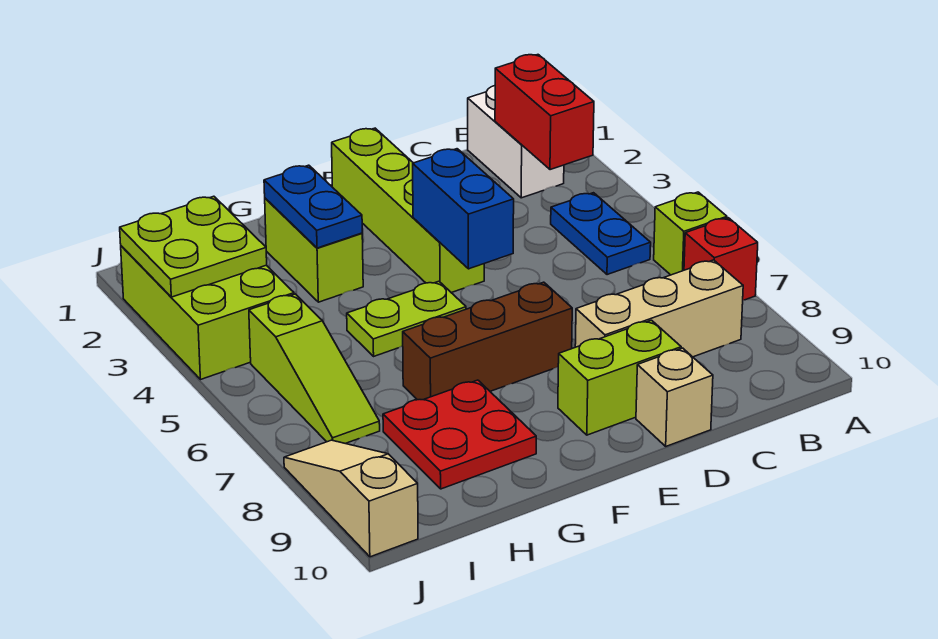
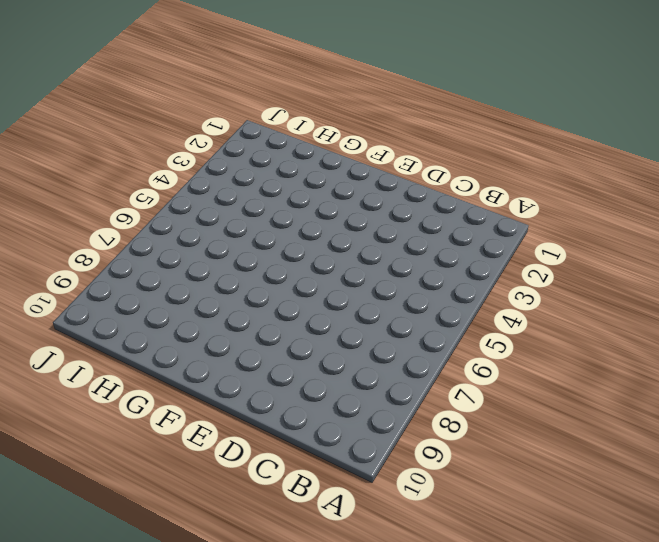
none -> lime brick A6 level 1
none -> red brick A7 level 1
none -> white brick B1:B2 level 1

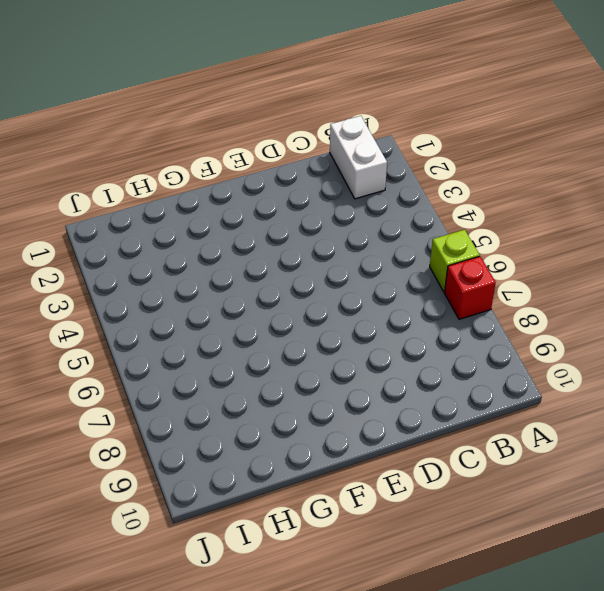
none -> blue plate B4:B5 level 1
none -> tan brick B8:D8 level 1
none -> lime brick D9:E9 level 1

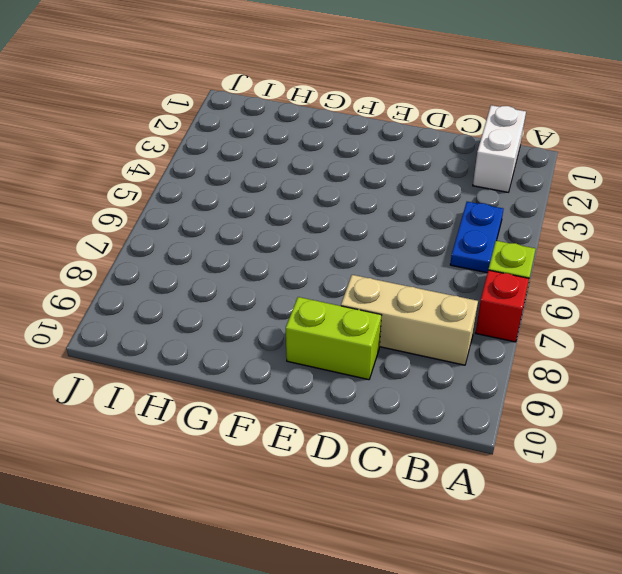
none -> tan brick D10 level 1
none -> lime brick E1:E4 level 1
none -> brown brick E7:G7 level 1

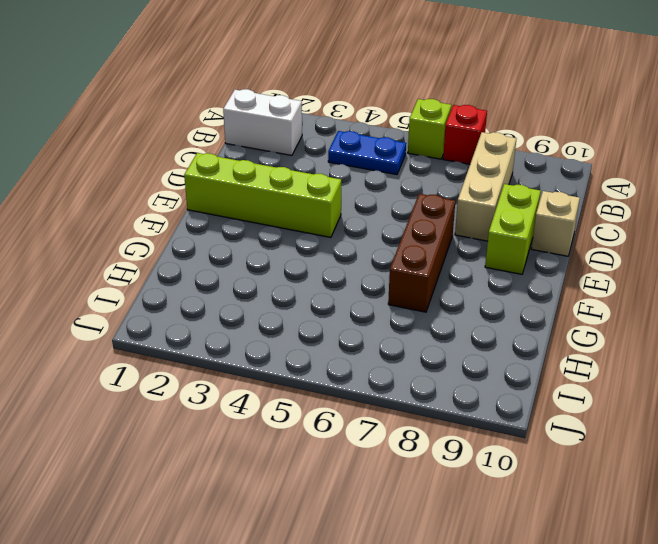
none -> lime plate F5:G5 level 1
none -> lime brick G2:G3 level 1
none -> red plate G8:H9 level 1

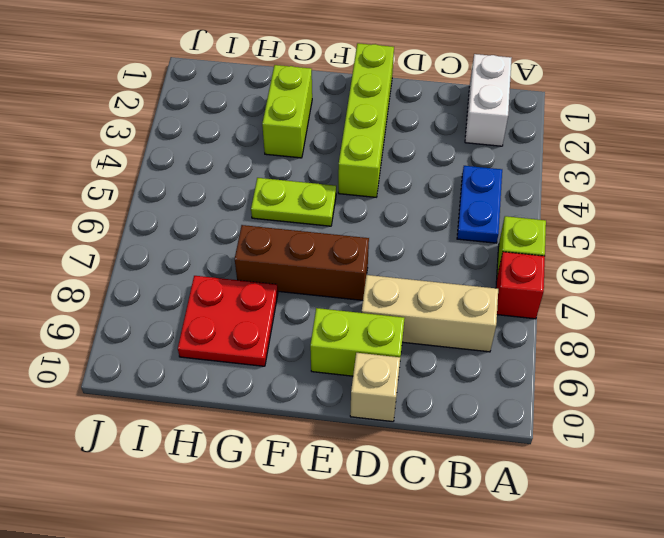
none -> lime brick I2:J4 level 1
none -> lime slope I5:I7 level 1 top 5
none -> tan slope J8:J10 level 1 top 10

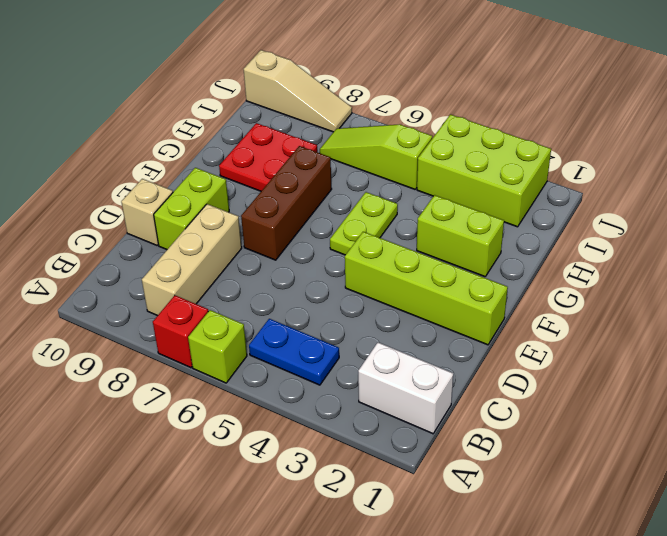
none -> red brick B2:B3 level 2
none -> blue brick E4:E5 level 2
none -> blue plate G2:G3 level 2

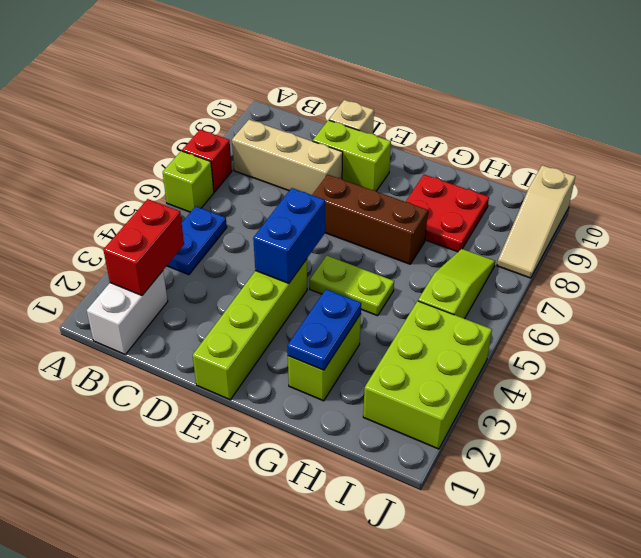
none -> lime plate I2:J3 level 2

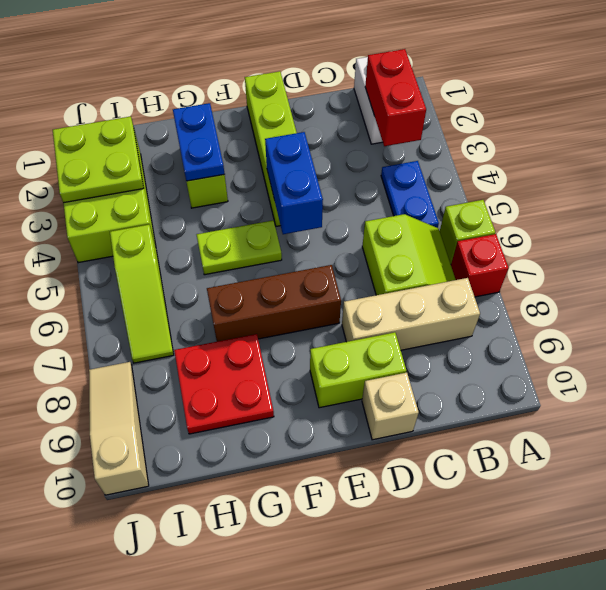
lime slope B6:C7 level 1 top C -> none

